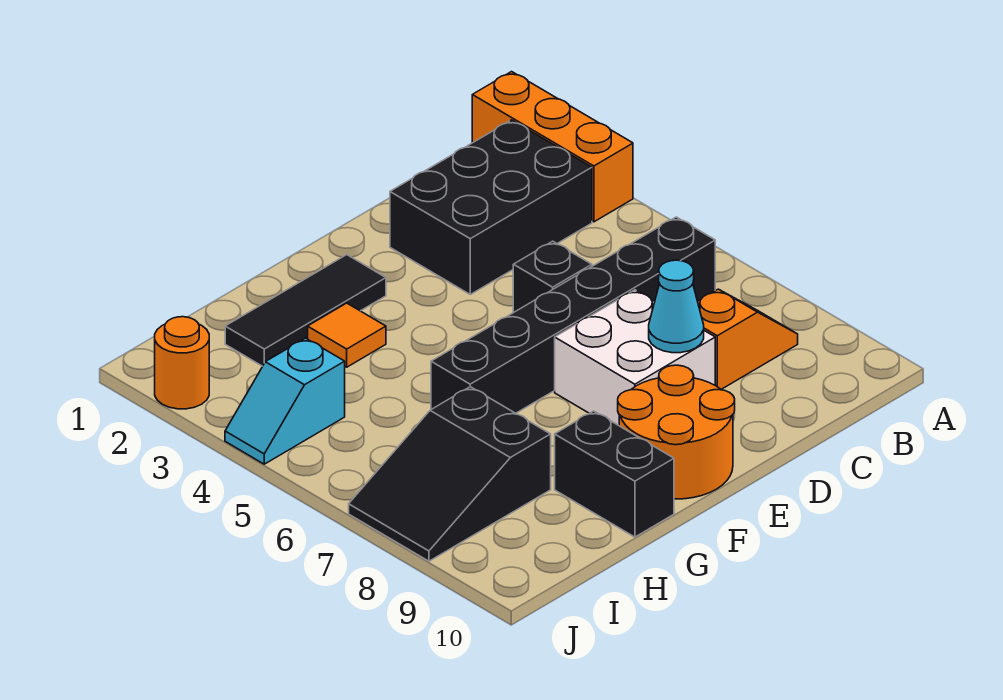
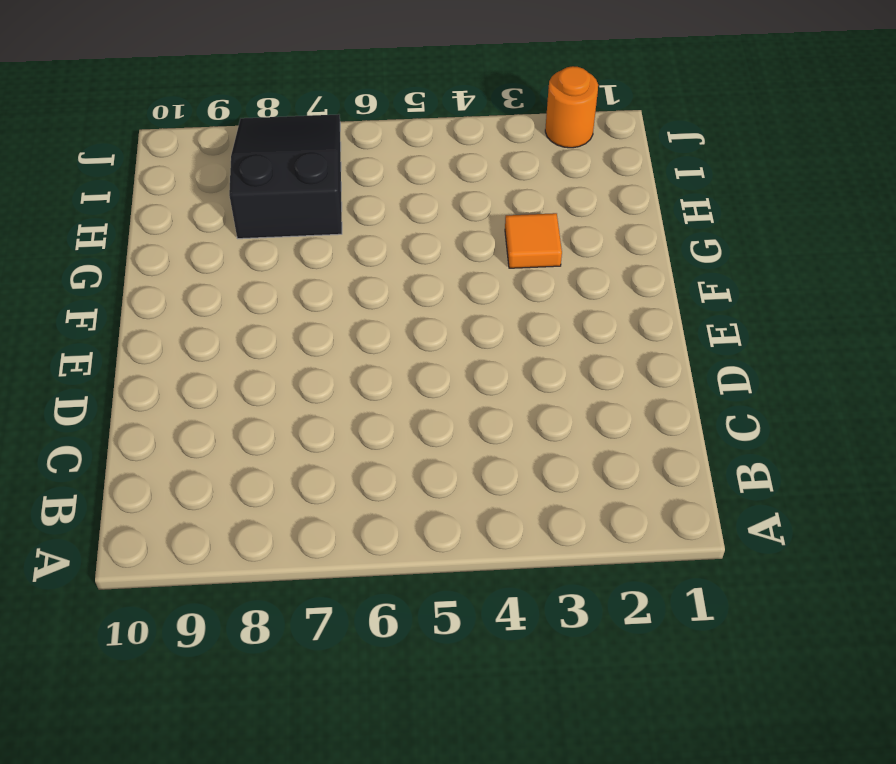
none -> orange brick A1:A3 level 1
none -> black brick B2:D3 level 1
none -> black brick B6:G6 level 1

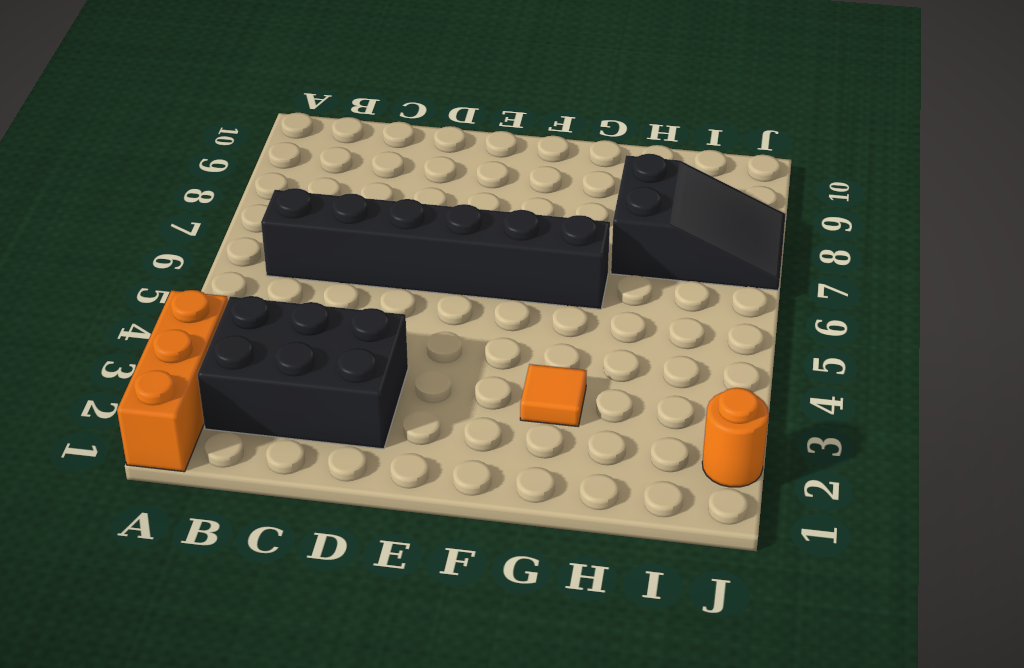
none -> orange slope B8:C8 level 1 top C
none -> black brick D5 level 1
none -> white brick D7:E8 level 1

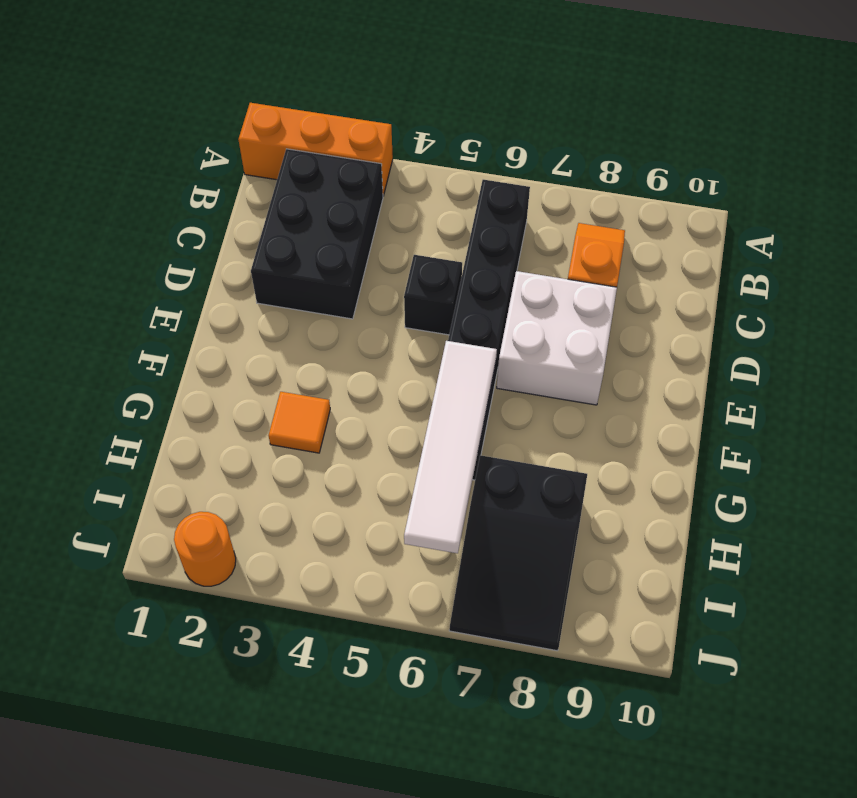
white tile F6:I6 level 2 -> none
none -> orange round brick E9:F10 level 1
none -> black tile F2:H2 level 1
none -> black brick G9:G10 level 1

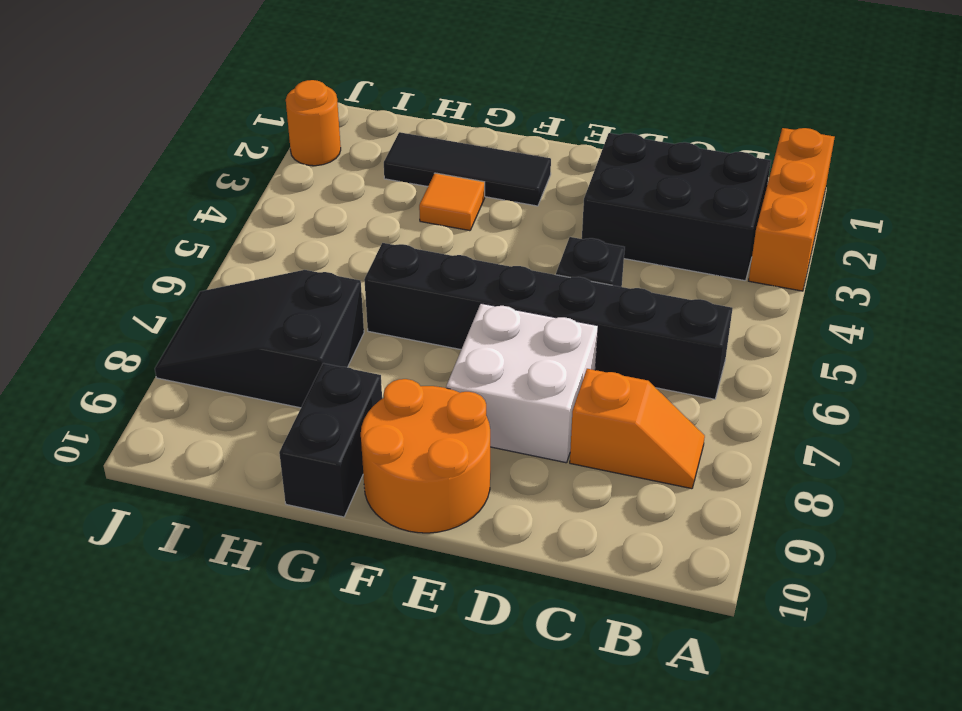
none -> cyan slope I4:J4 level 1 top I
none -> cyan cone D8 level 2

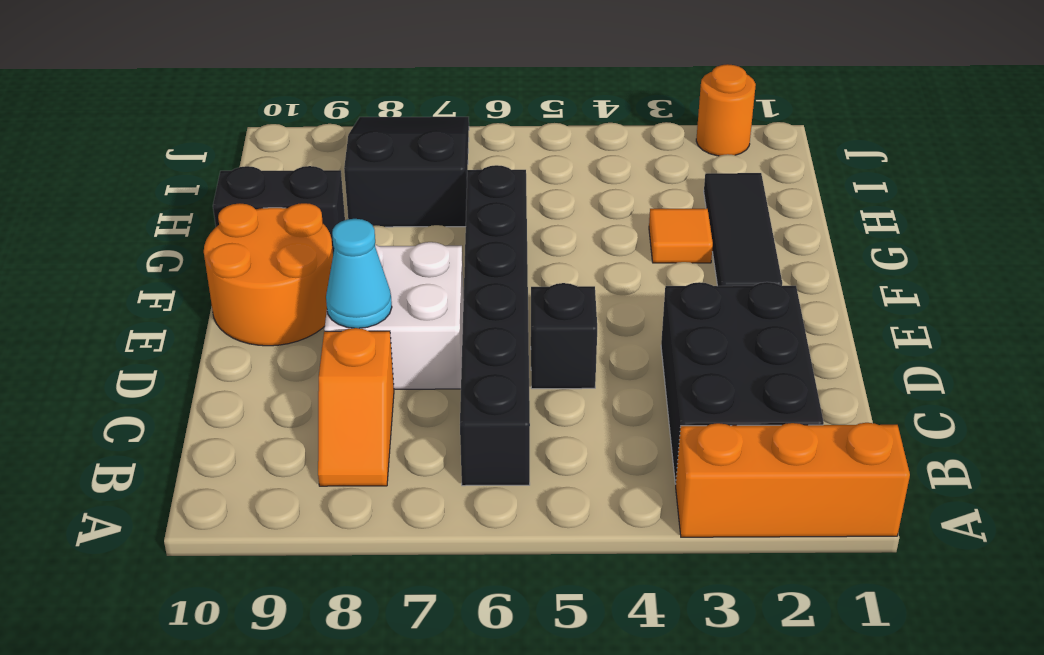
none -> cyan slope I4:J4 level 1 top I

